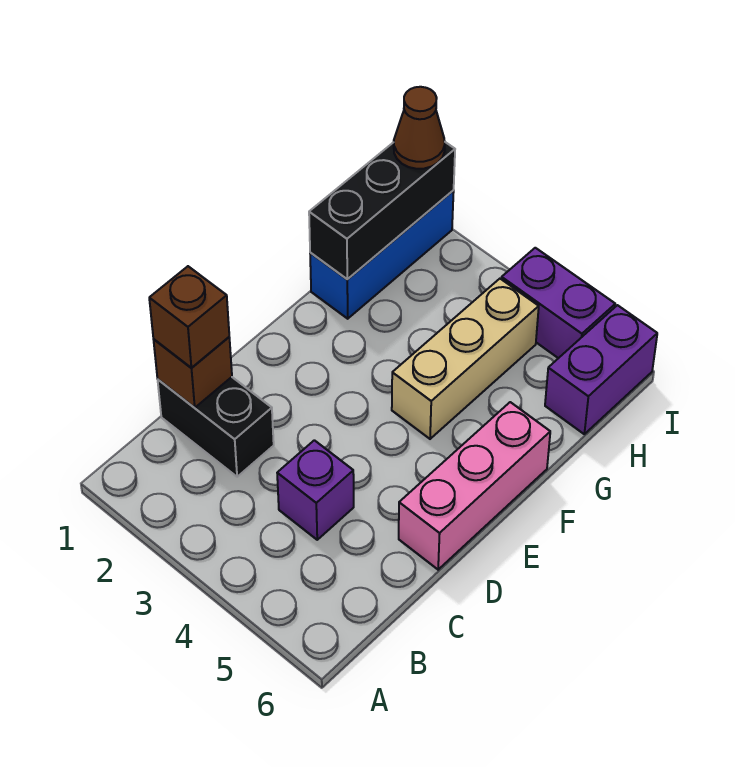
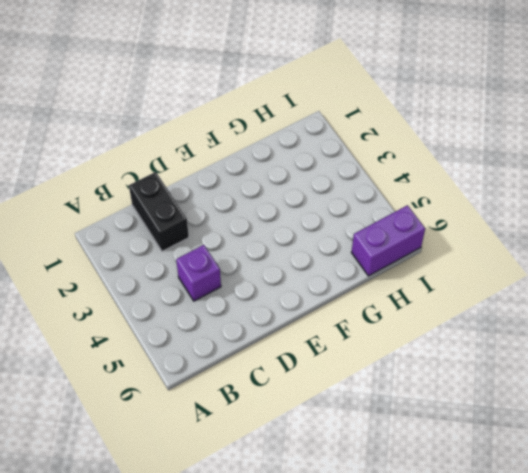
none -> pink brick D6:F6 level 1
none -> tan brick F4:H4 level 1

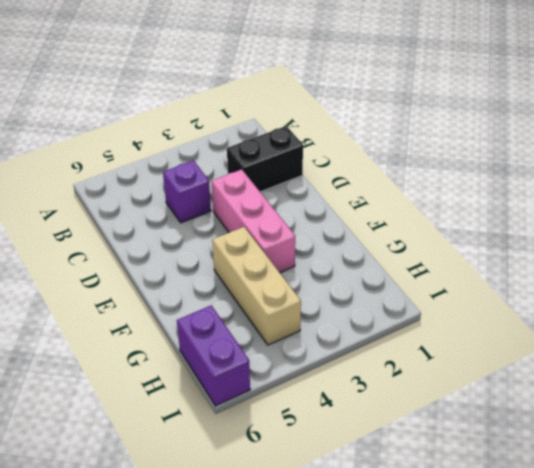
pink brick D3:F3 level 1 -> pink brick D6:F6 level 1
none -> blue brick G1:I1 level 1
none -> purple brick I4:I5 level 1

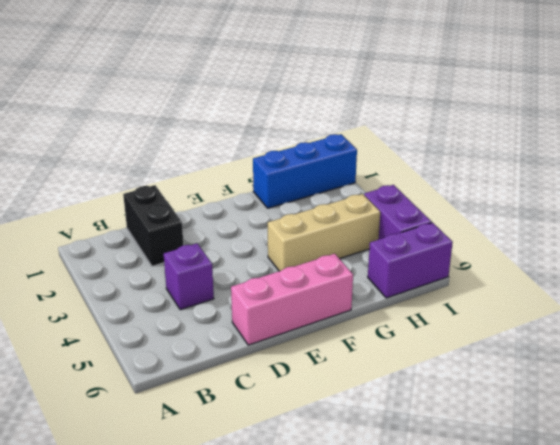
none -> brown brick C1 level 2
none -> black brick G1:I1 level 2

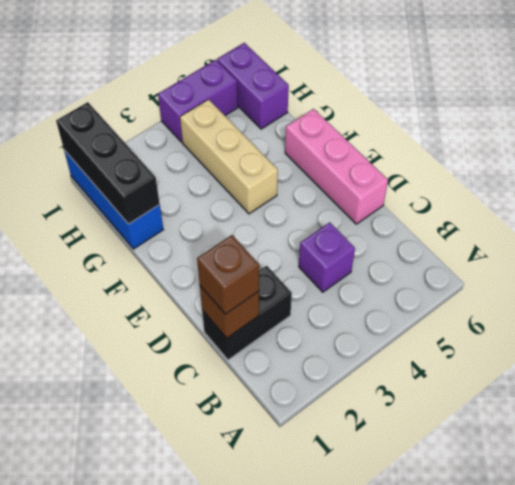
none -> brown cone I1 level 3

